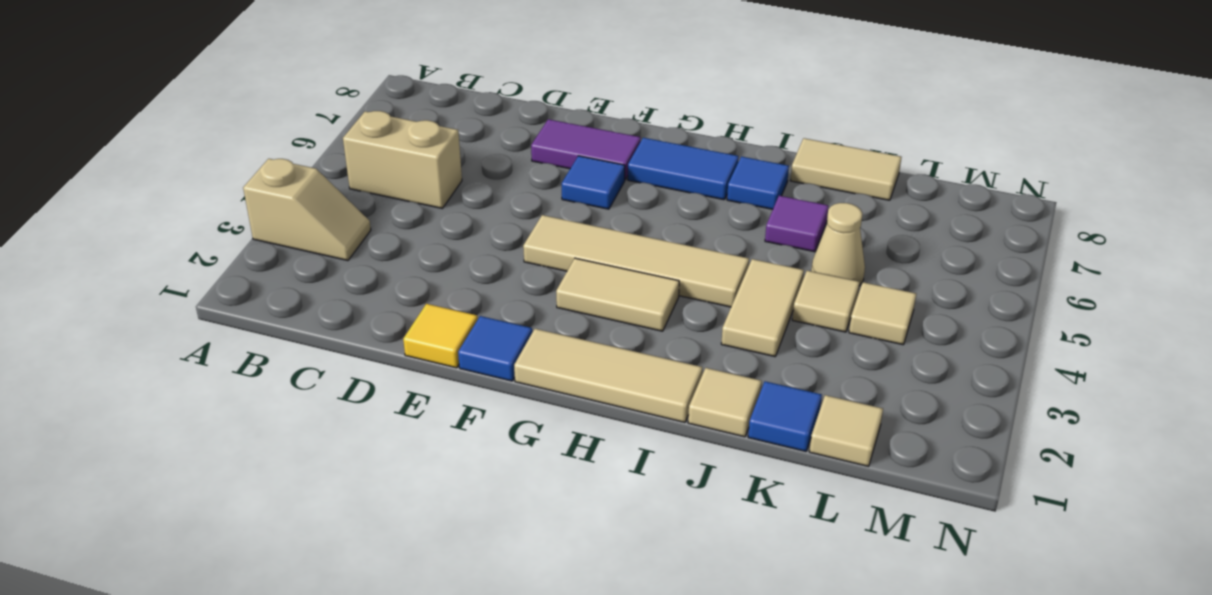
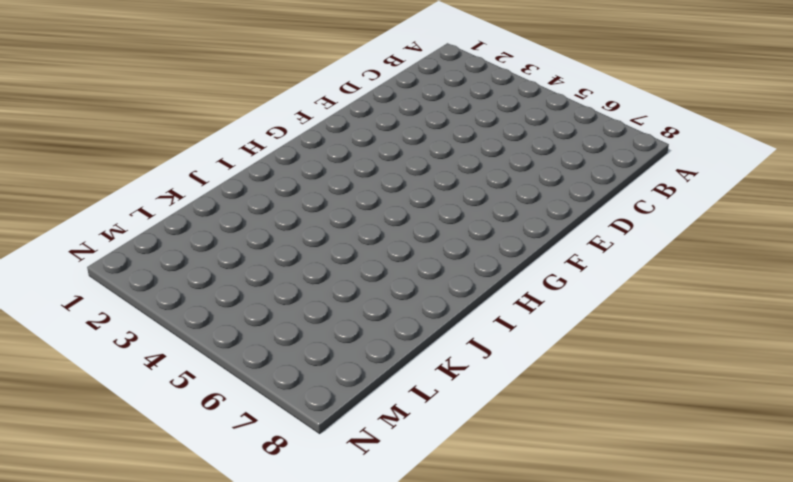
none -> tan slope A3:B3 level 1 top A
none -> tan brick B5:C5 level 1
none -> yellow tile E1 level 1

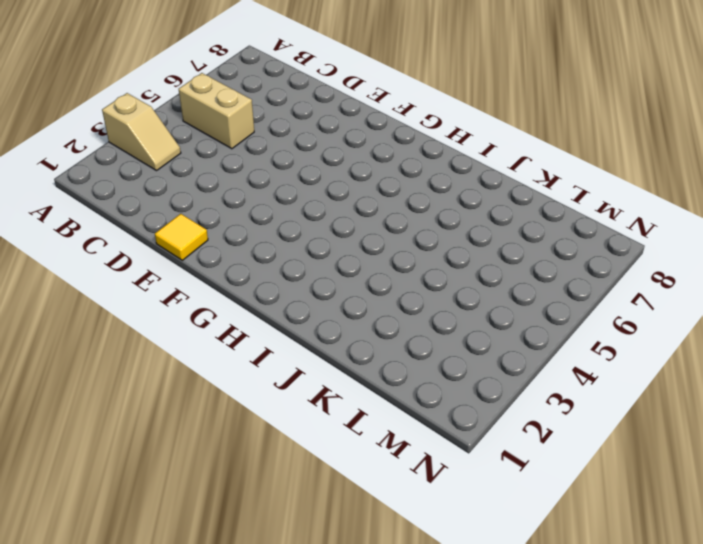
none -> purple tile E7:F7 level 1
none -> blue tile F1 level 1
none -> tan tile F4:I4 level 1

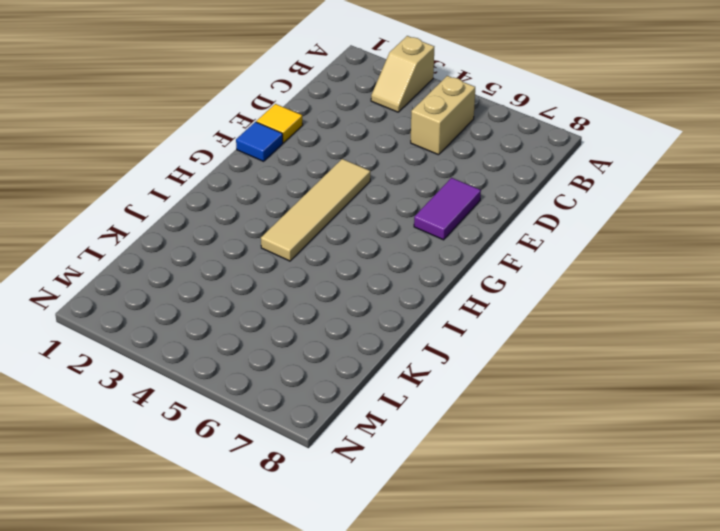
none -> blue tile F6 level 1
none -> tan tile G1:I1 level 1
none -> tan tile G3:H3 level 1

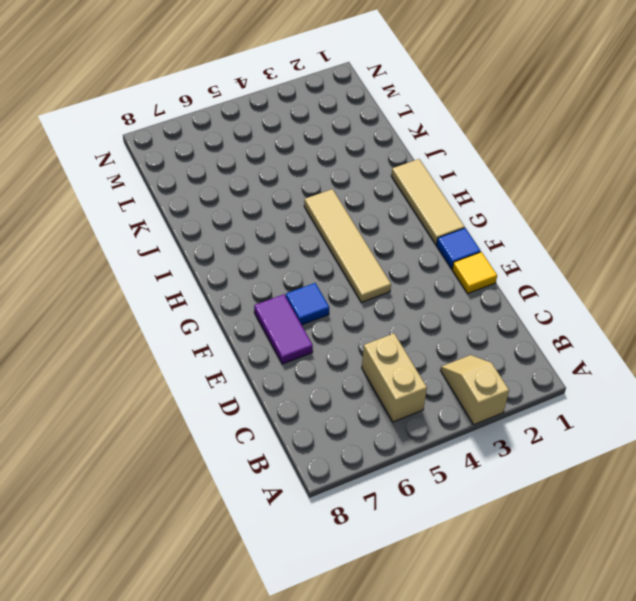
none -> tan tile G3:H3 level 1
none -> blue tile G7:H7 level 1
none -> blue tile I7 level 1

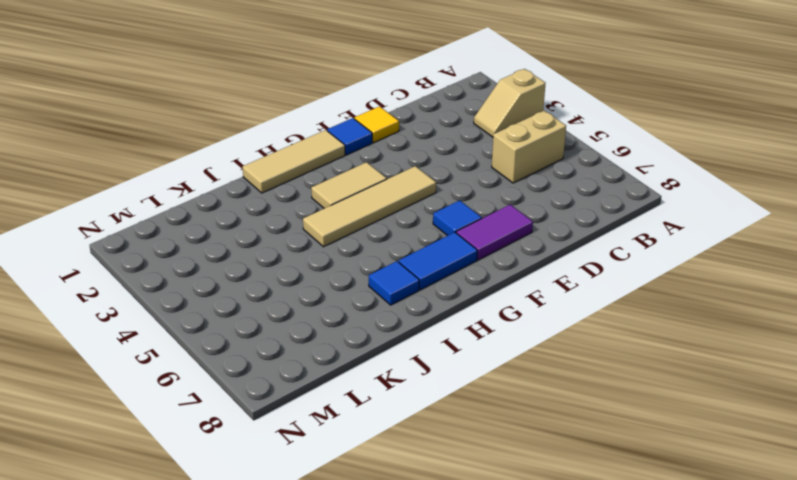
none -> tan tile J1 level 1
none -> tan tile J3:J4 level 1
none -> purple tile J6 level 1

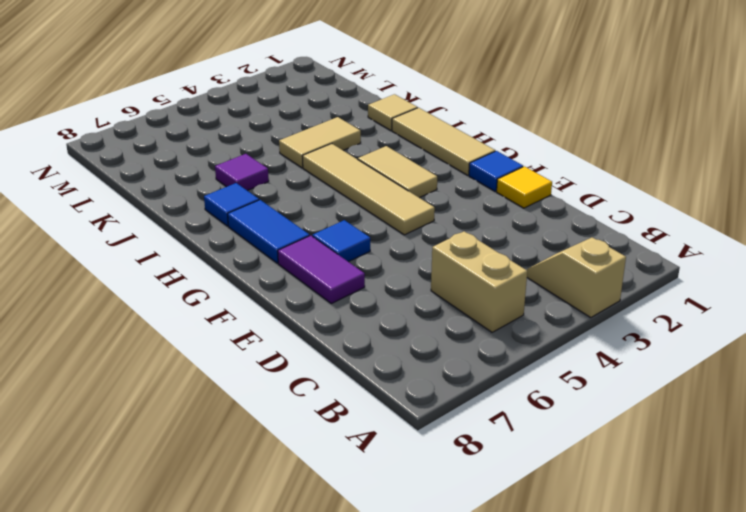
none -> tan tile J8:K8 level 1
none -> blue tile K1 level 1
none -> tan tile K4 level 1

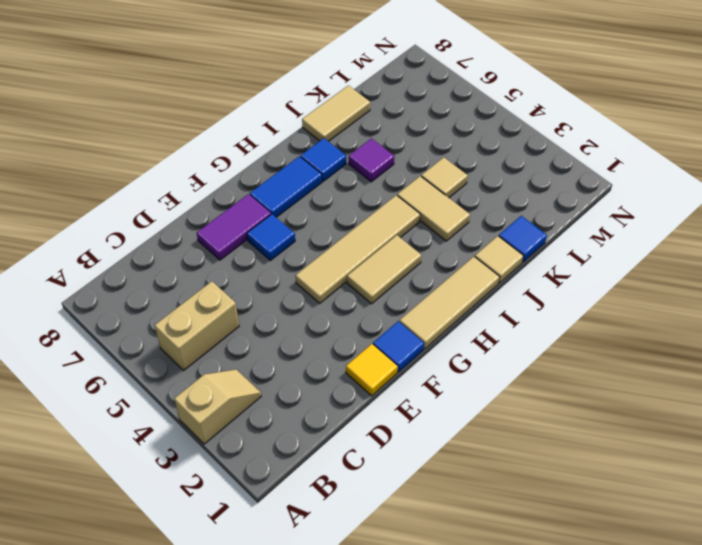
none -> tan cone K5 level 1
none -> tan tile L1 level 1
none -> tan tile L4 level 1

